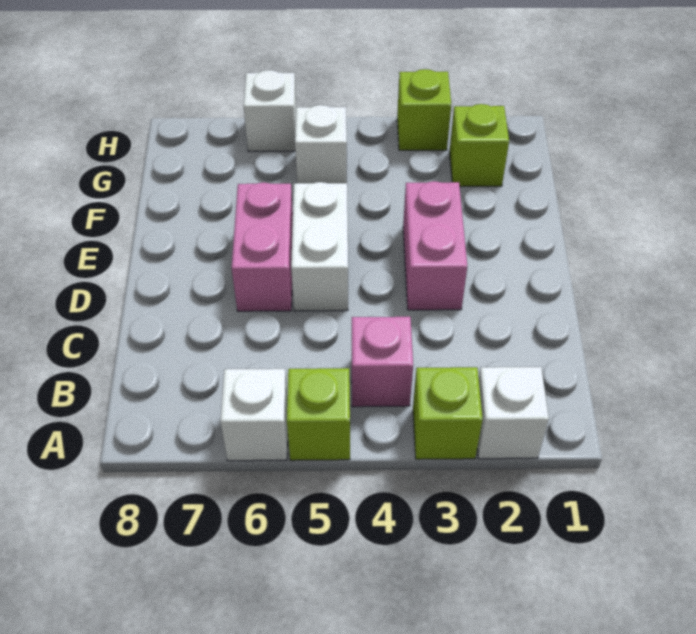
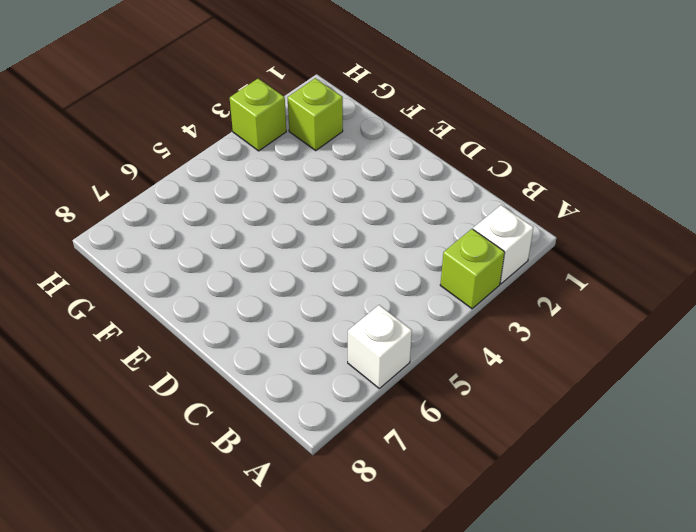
none -> lime brick A5 level 1
none -> pink brick B4 level 1
none -> pink brick D3:E3 level 1

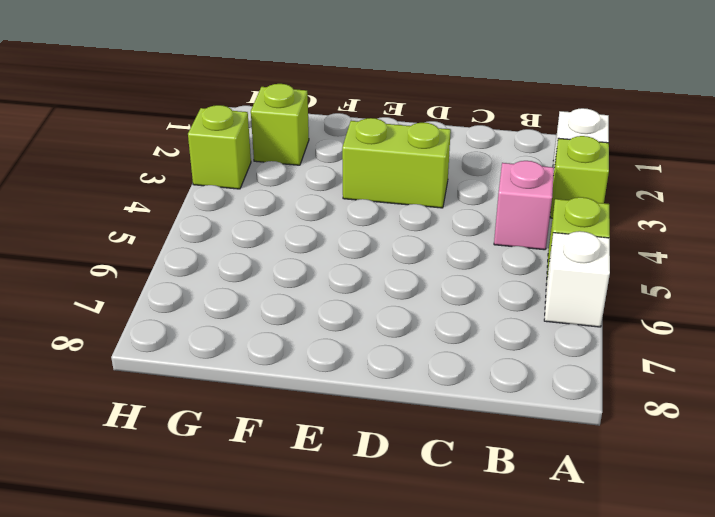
lime brick D3:E3 level 1 -> pink brick D3:E3 level 1
none -> white brick D5:E5 level 1
none -> pink brick D6:E6 level 1
none -> white brick G5 level 1

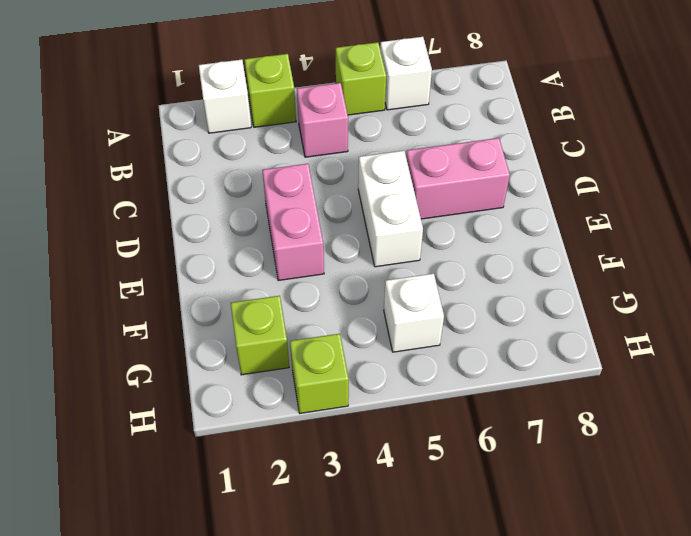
pink brick D6:D7 level 1 -> pink brick D6:E6 level 1
none -> white brick H6 level 1

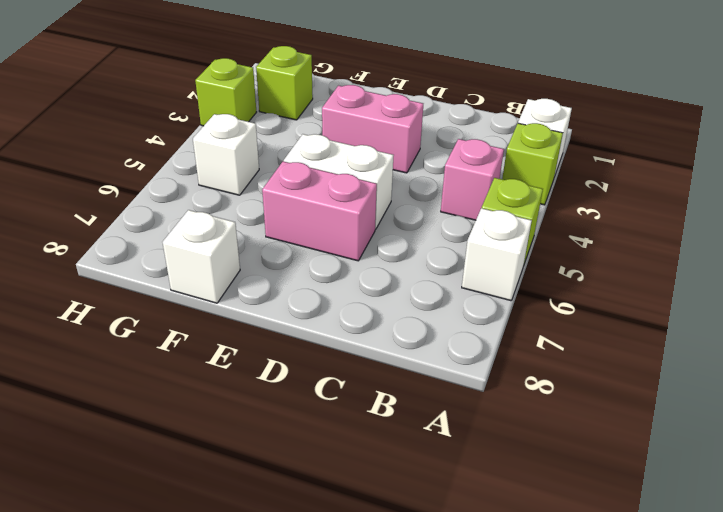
white brick F8 level 1 -> white brick H6 level 1

